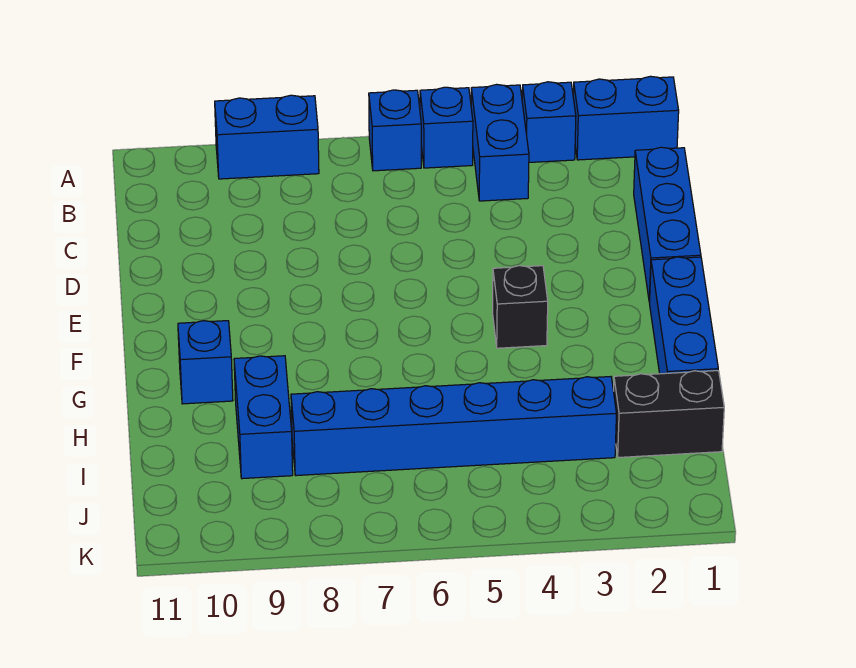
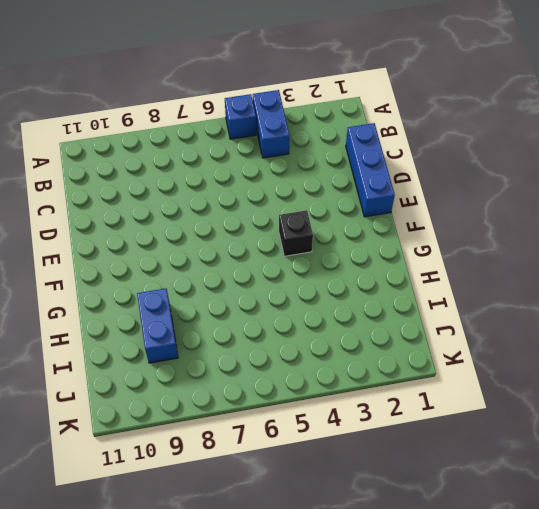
none -> blue brick A1:A2 level 1
none -> blue brick A3 level 1
none -> blue brick A6 level 1

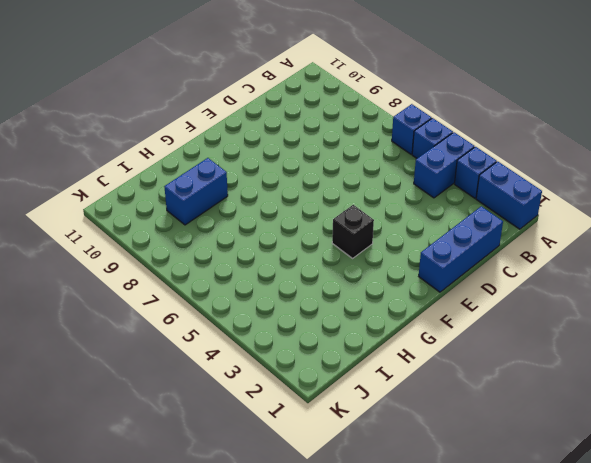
none -> blue brick A8:A9 level 1
none -> blue brick F1:H1 level 1
none -> blue brick G10 level 1

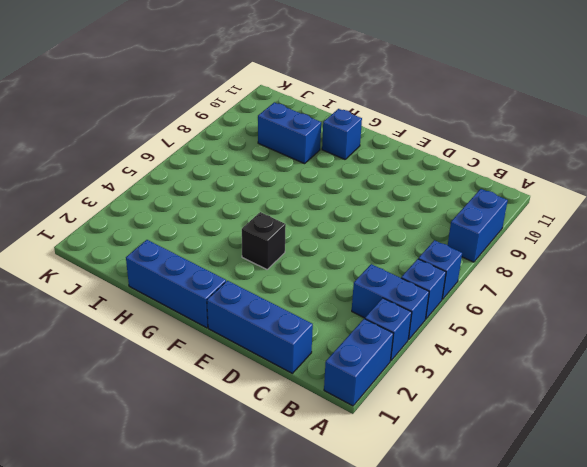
none -> black brick I1:I2 level 1
none -> blue brick I3:I8 level 1

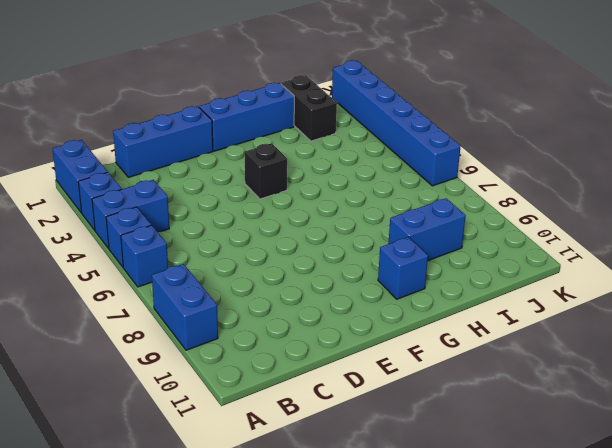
blue brick K1:K6 level 1 -> blue brick I3:I8 level 1

